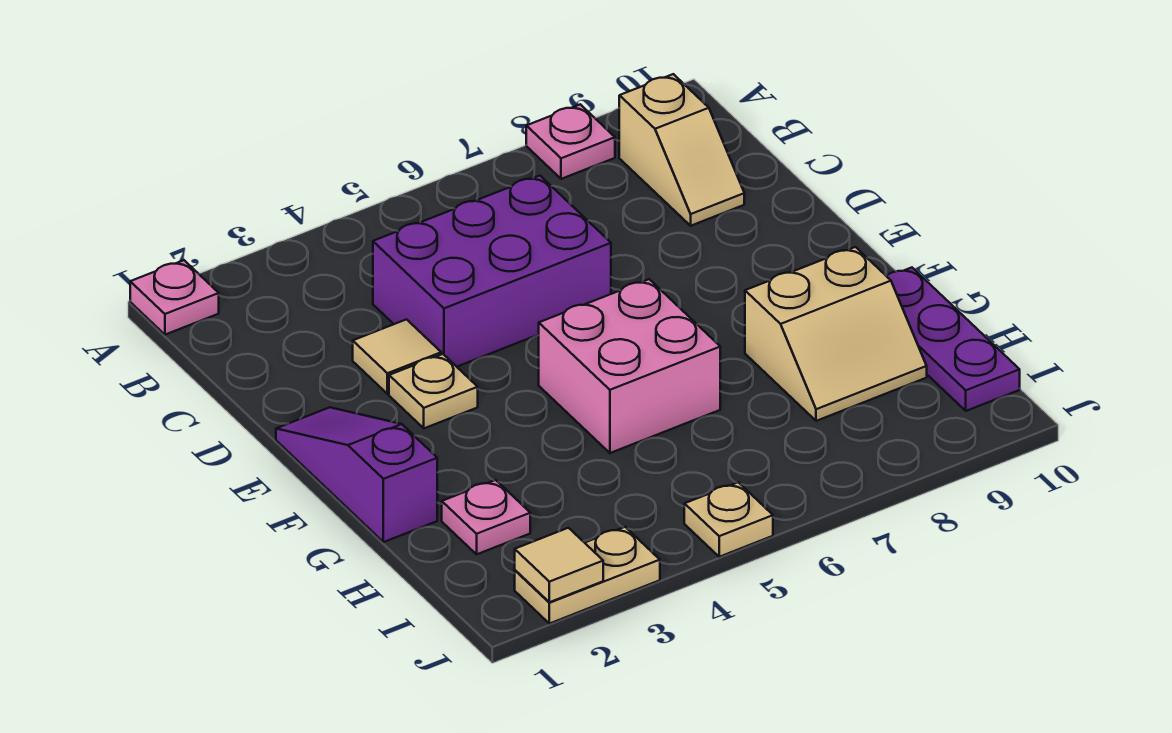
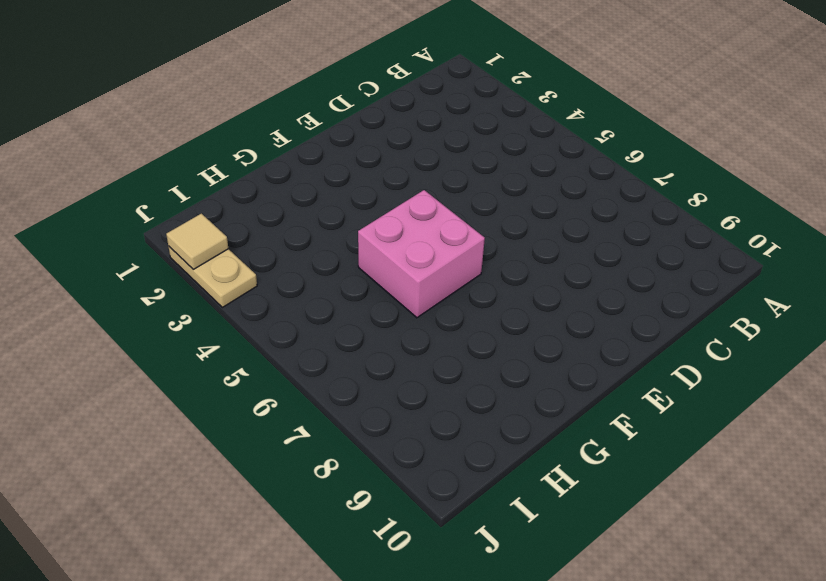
none -> pink plate A1 level 1
none -> pink plate A8 level 1
none -> tan slope B9:C9 level 1 top B

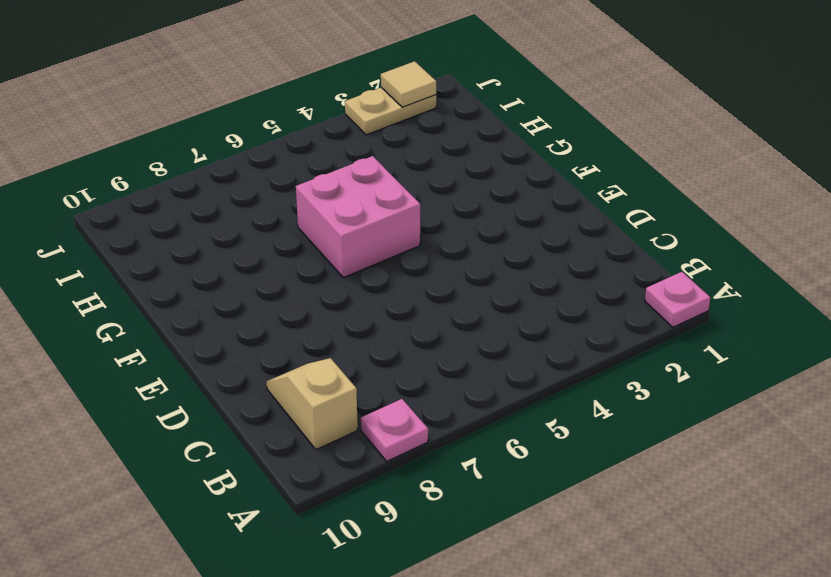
none -> purple brick C4:D6 level 1
none -> tan tile D3 level 1
none -> purple slope E1:G1 level 1 top G

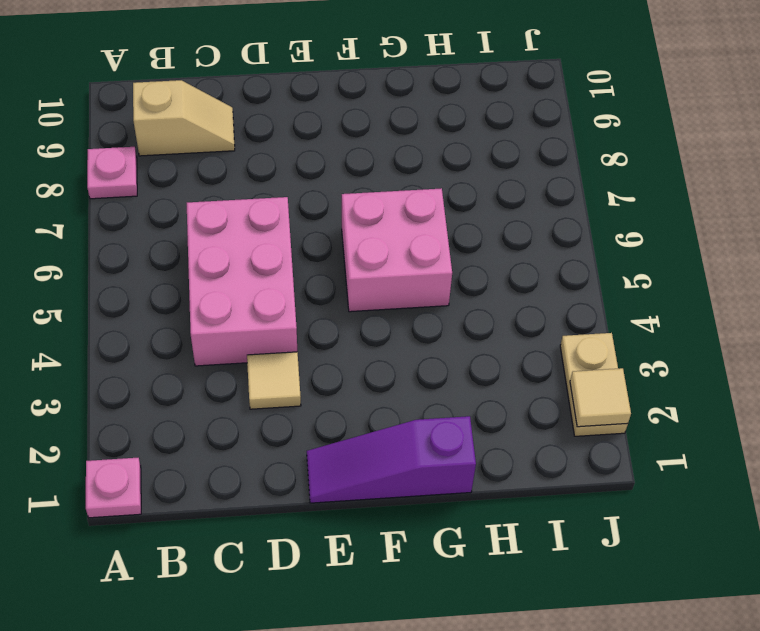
pink brick C4:D6 level 1 -> purple brick C4:D6 level 1
none -> tan plate E3 level 1
none -> tan slope G8:H9 level 1 top G
none -> purple plate G10:I10 level 1

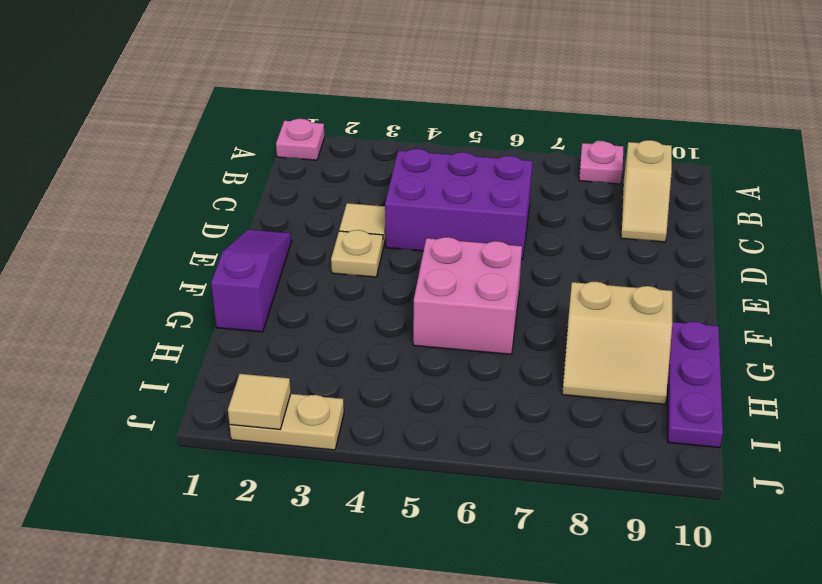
none -> pink plate H2 level 1
none -> tan plate J5 level 1

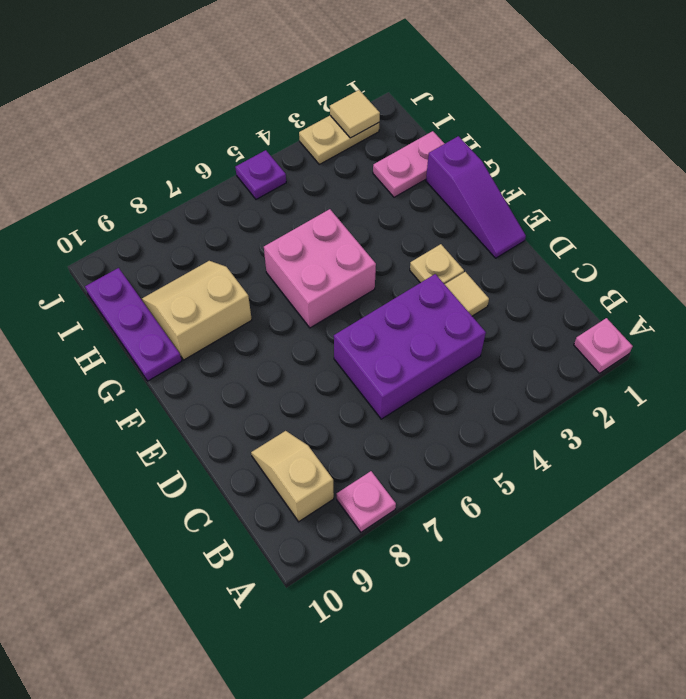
pink plate H1:H2 level 1 -> pink plate H2 level 1
purple plate J5 level 1 -> tan plate J5 level 1

